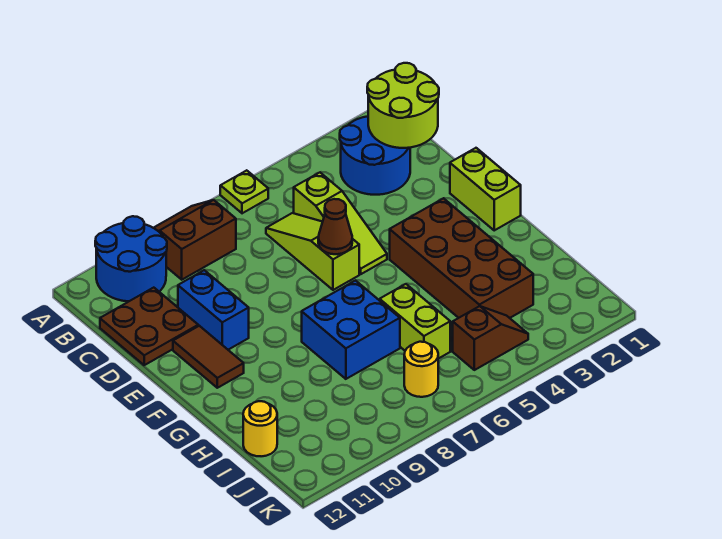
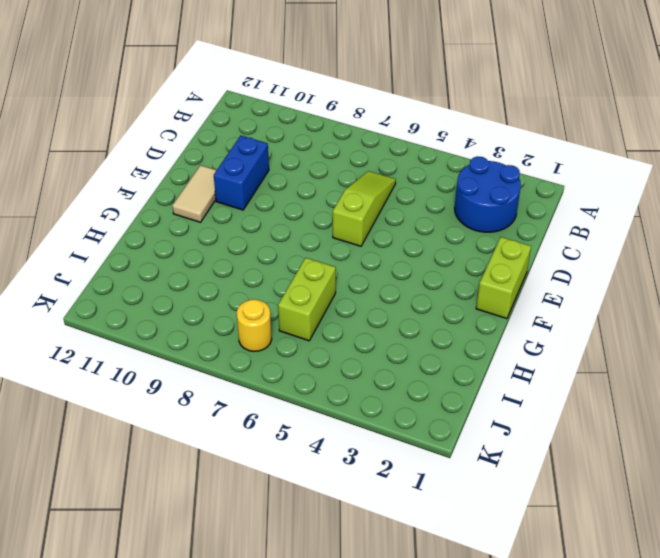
tan tile E11:F11 level 1 -> brown tile E11:F11 level 1
none -> lime plate A6 level 1
none -> brown slope A8:B9 level 1 top B
none -> blue round brick A10:B11 level 1

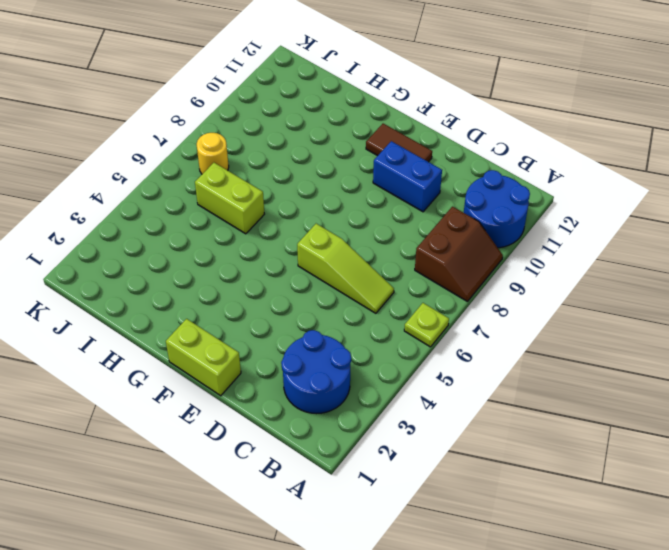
none -> lime slope C5:E5 level 1 top C
none -> brown plate C11:D12 level 1
none -> brown brick F3:I4 level 1

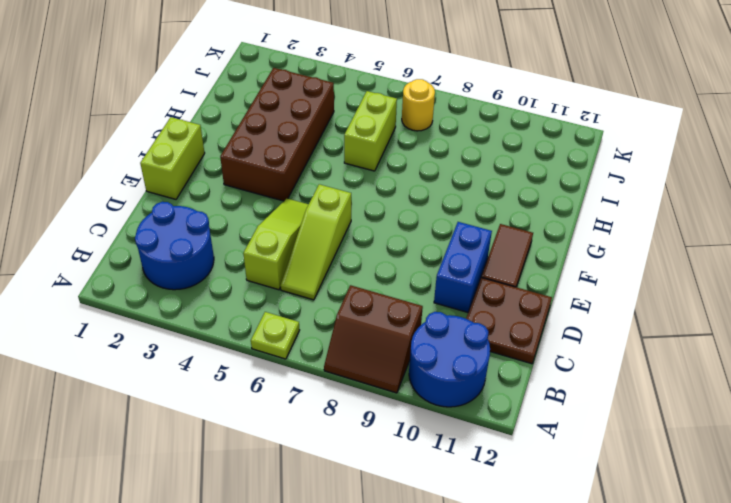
none -> blue brick G7:H8 level 1
none -> yellow round brick I12 level 1
none -> brown slope J4:J5 level 1 top 5

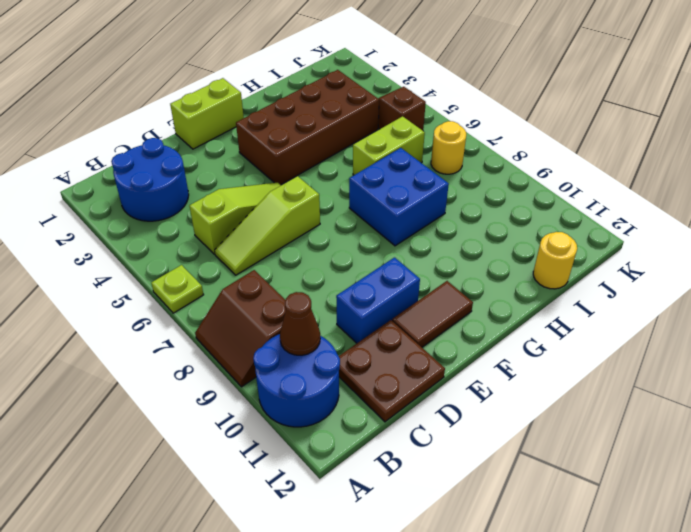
brown cone B10 level 2 -> brown cone E6 level 2
none -> lime round brick B1:C2 level 2

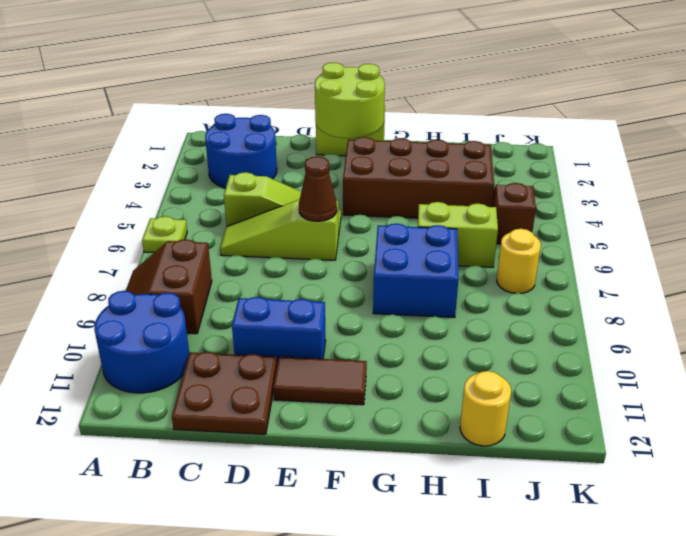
lime round brick E1:F2 level 2 -> lime round brick B1:C2 level 2

